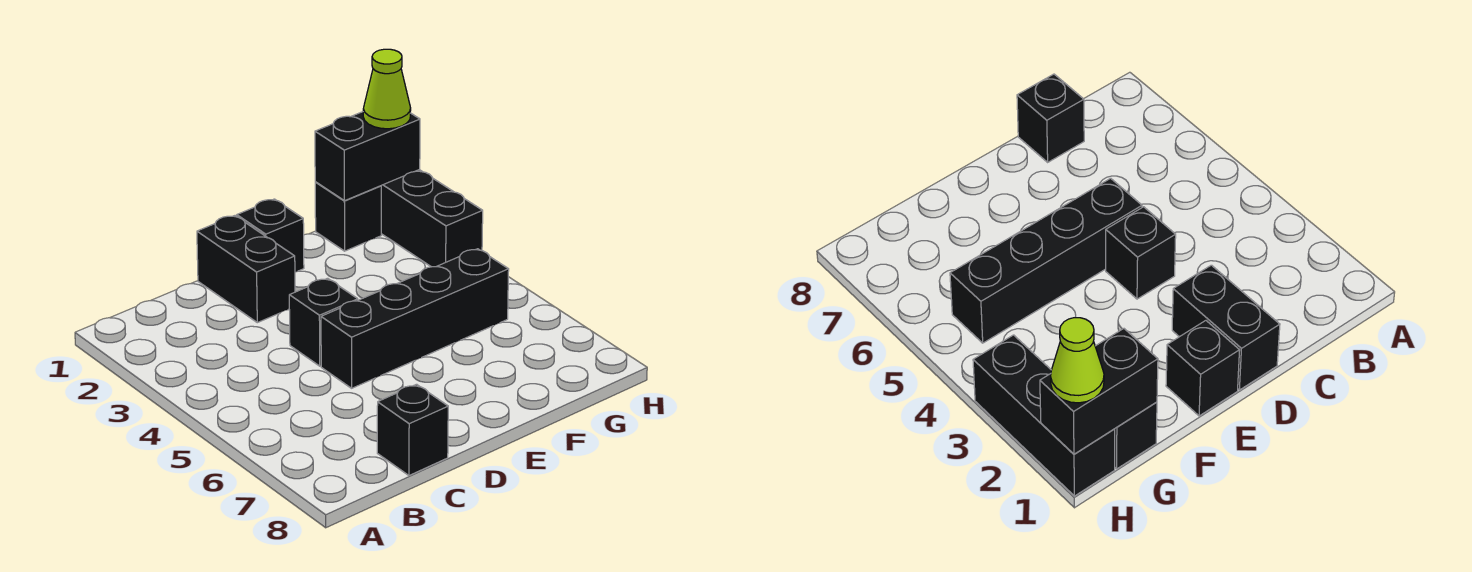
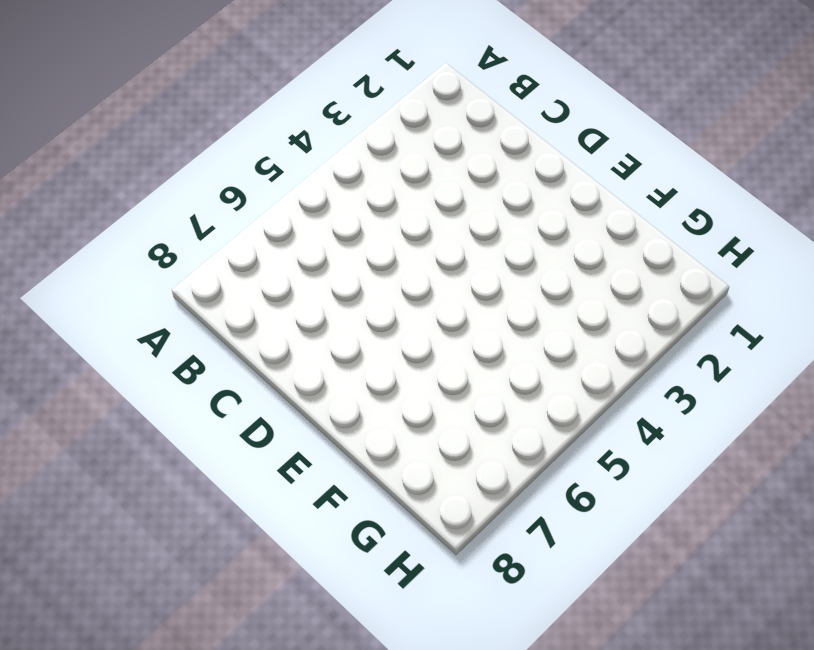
none -> black brick C8 level 1
none -> black brick D1:D2 level 1

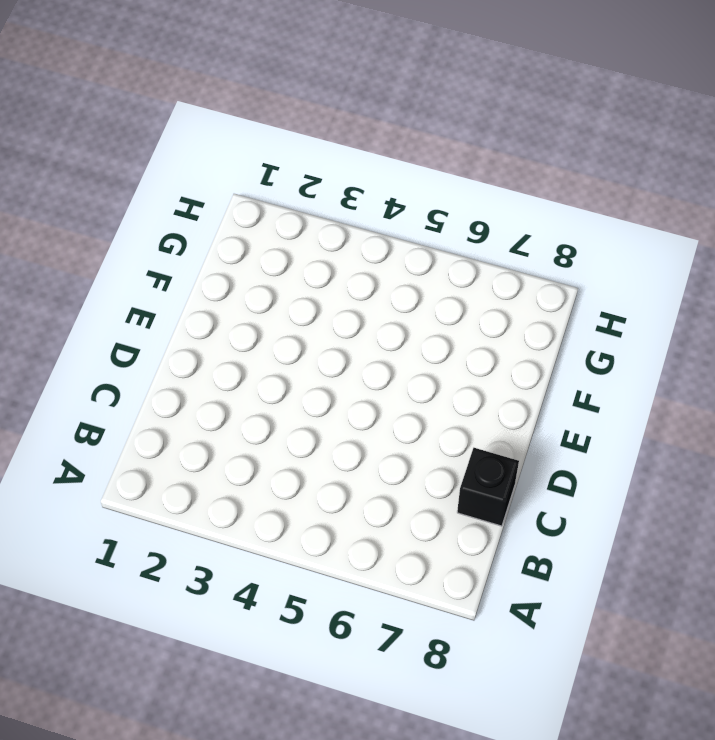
none -> black brick D1:D2 level 1
none -> black brick D4 level 1

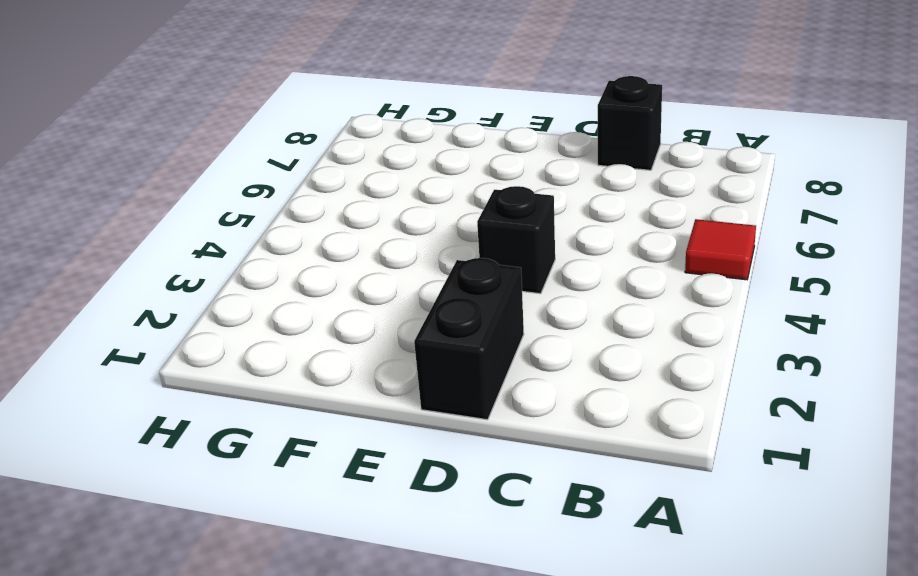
red tile A5 level 1 -> none
none -> black brick D5:G5 level 1
none -> black brick E1 level 1

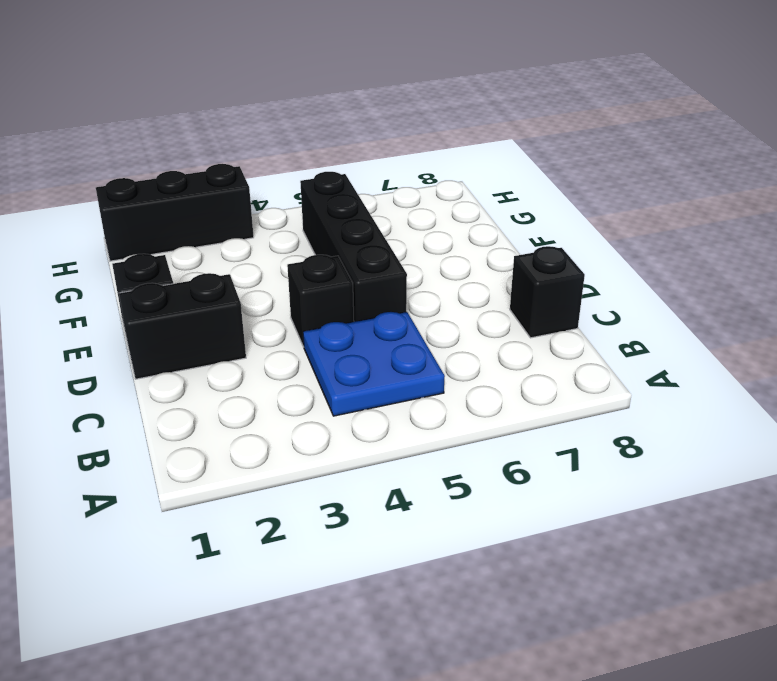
blue plate B4:C5 level 1 -> none
none -> black brick G1 level 1
none -> black brick G1:H1 level 2

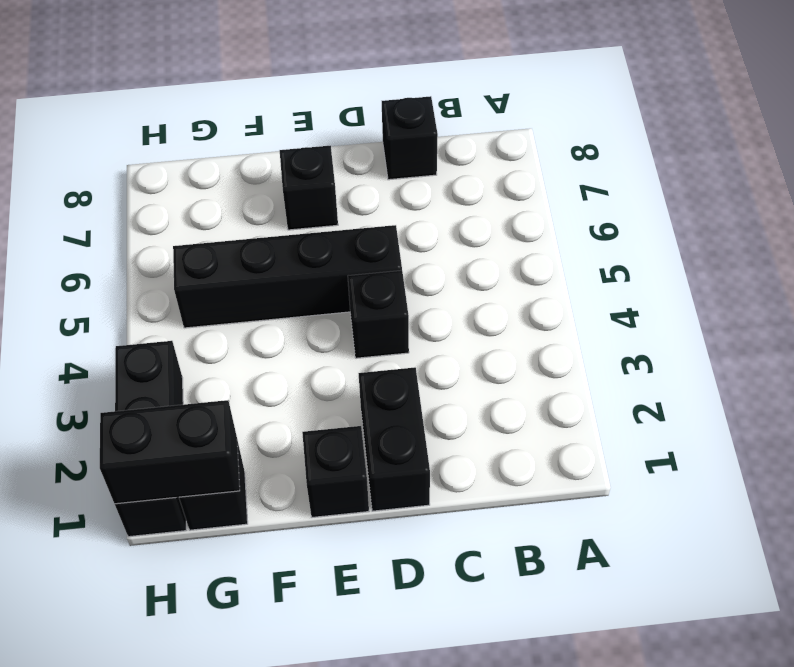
black brick E7 level 1 -> none
none -> lime cone H1 level 3

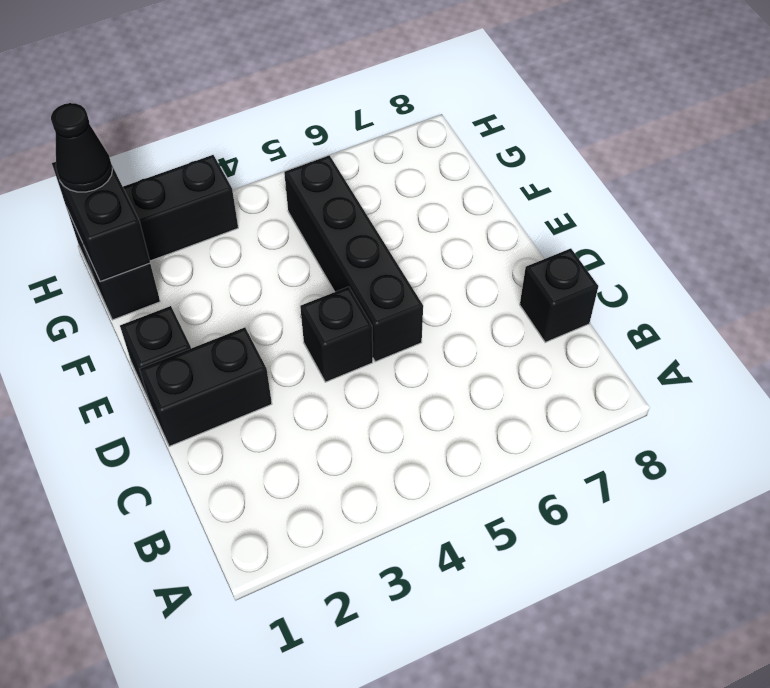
black cone H1 level 3 -> lime cone H1 level 3

